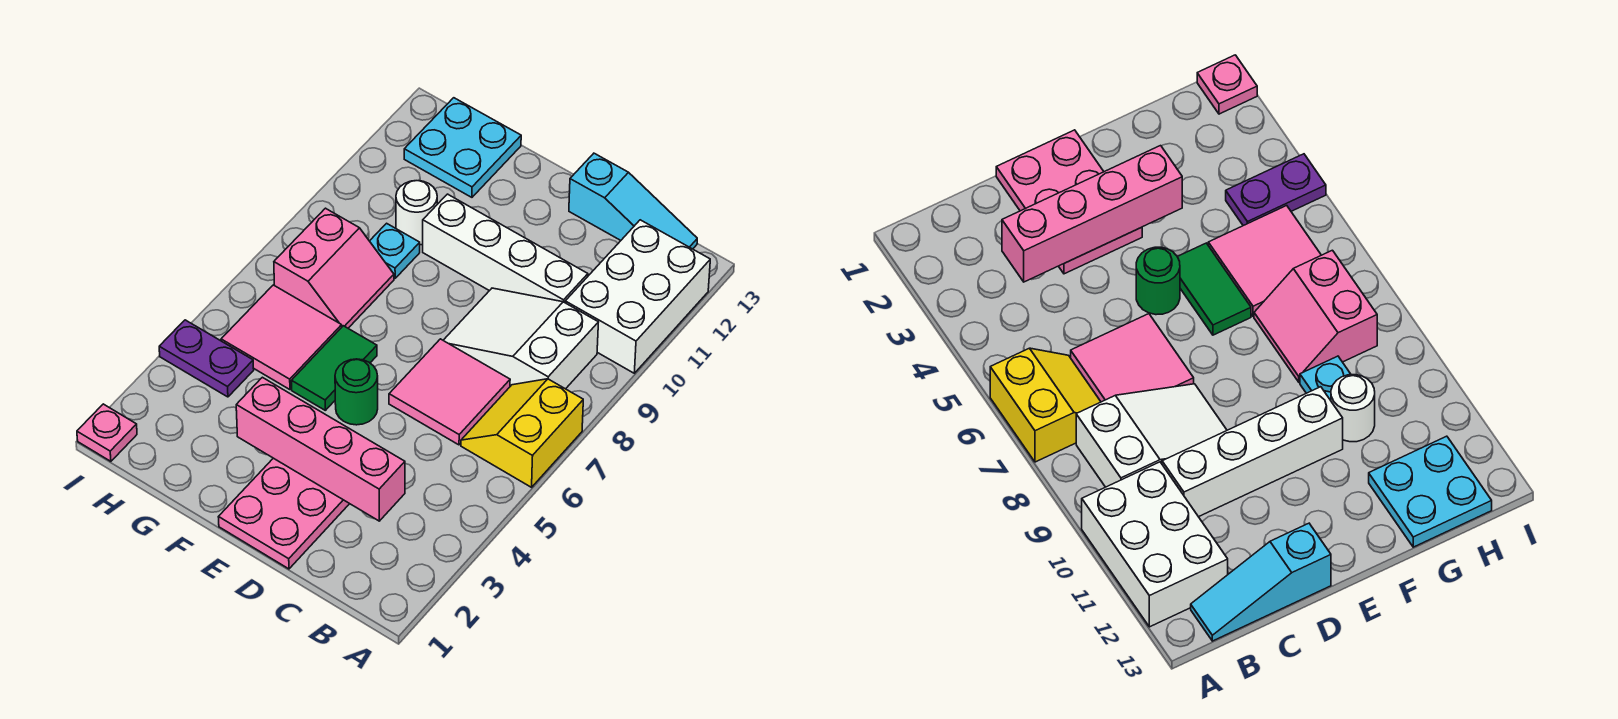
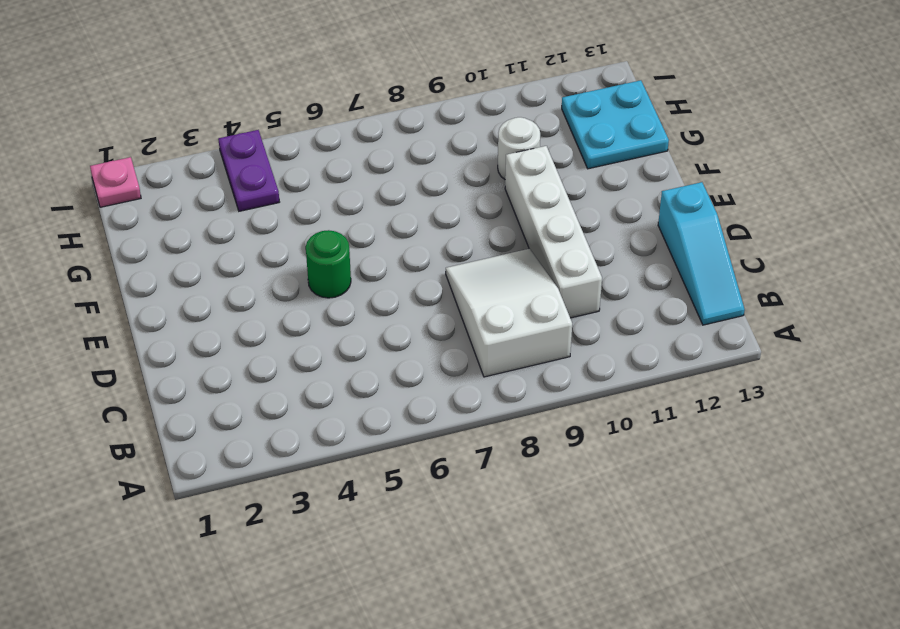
none -> yellow slope A6:B7 level 1 top A
none -> white brick A10:B12 level 1
none -> pink tile C6:D7 level 1

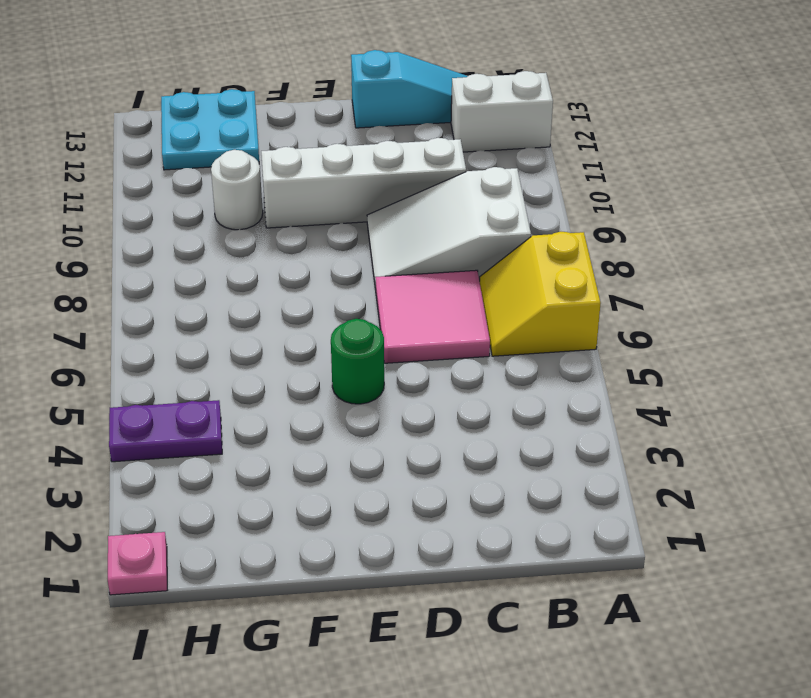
white brick A12:B12 level 1 -> white brick A10:B12 level 1
none -> pink plate D1:E3 level 1
none -> green tile F5:F6 level 1
none -> pink tile G5:H6 level 1

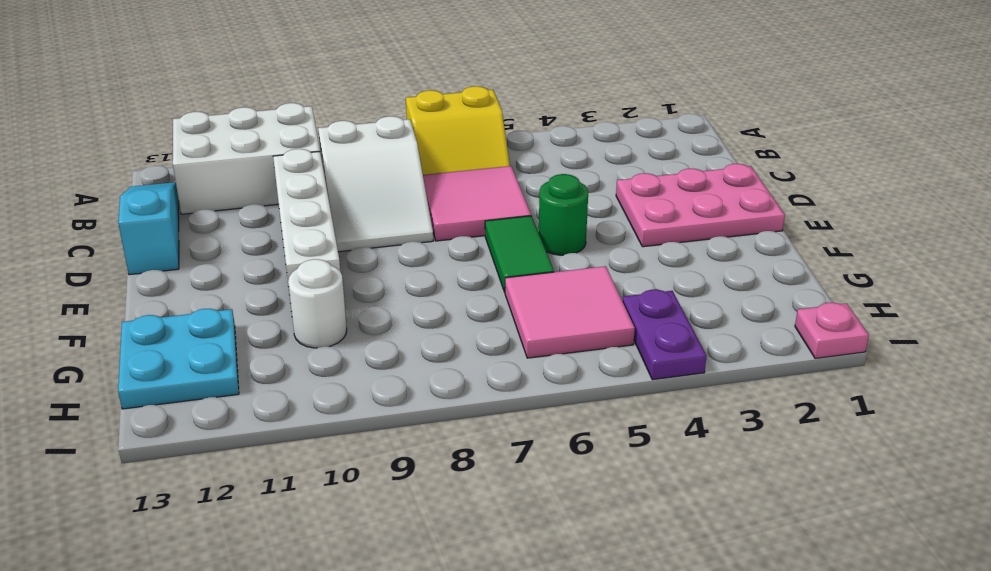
green tile E6:F6 level 1 -> green tile F5:F6 level 1
none -> pink slope G7:H8 level 1 top H
none -> cyan plate G9 level 1
none -> pink brick C3:F3 level 2

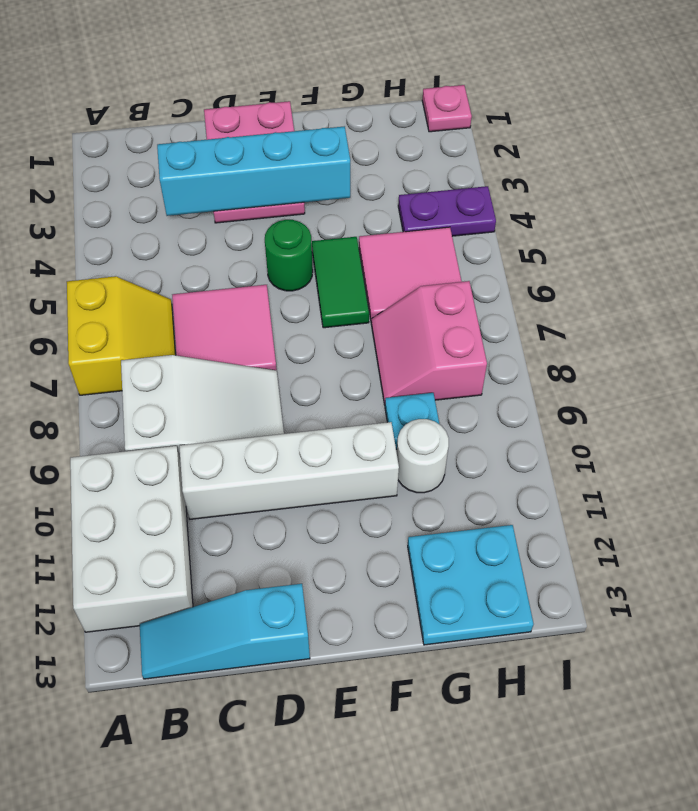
cyan brick C3:F3 level 2 -> pink brick C3:F3 level 2

